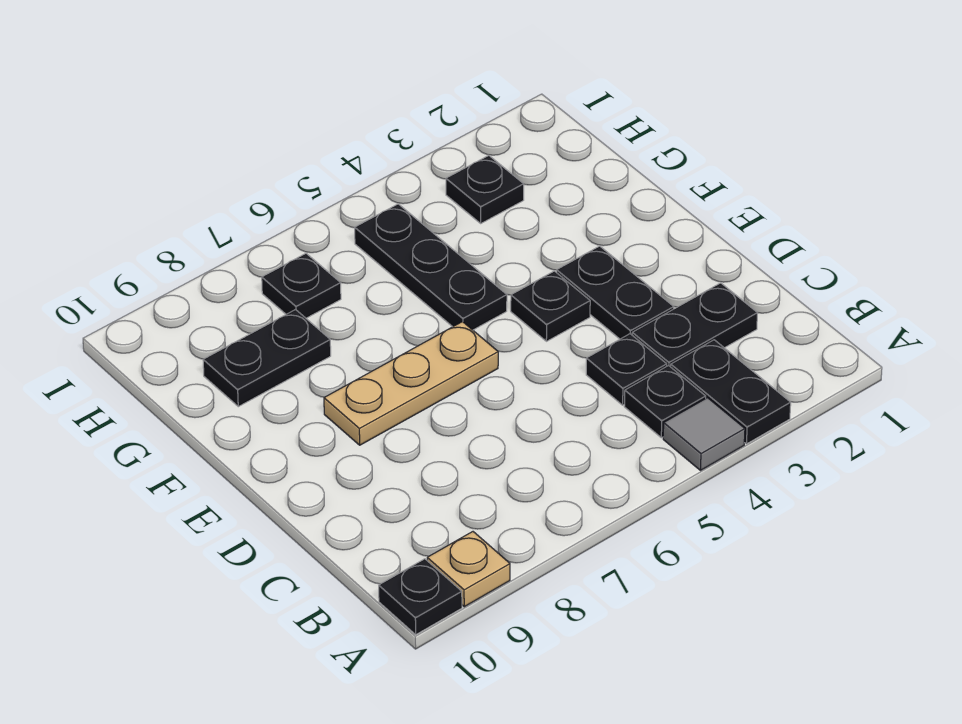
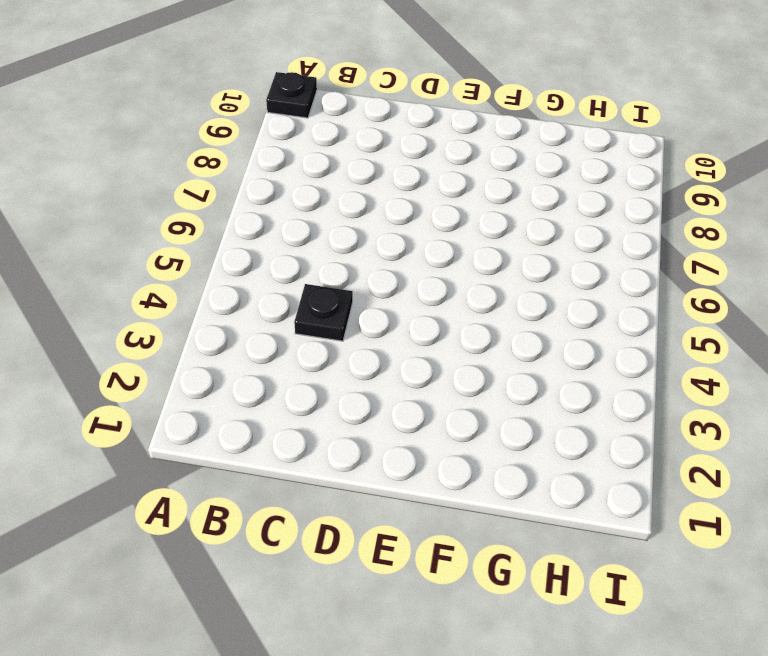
none -> black plate A3:B3 level 1
none -> grey tile A4 level 1
none -> tan plate A9 level 1

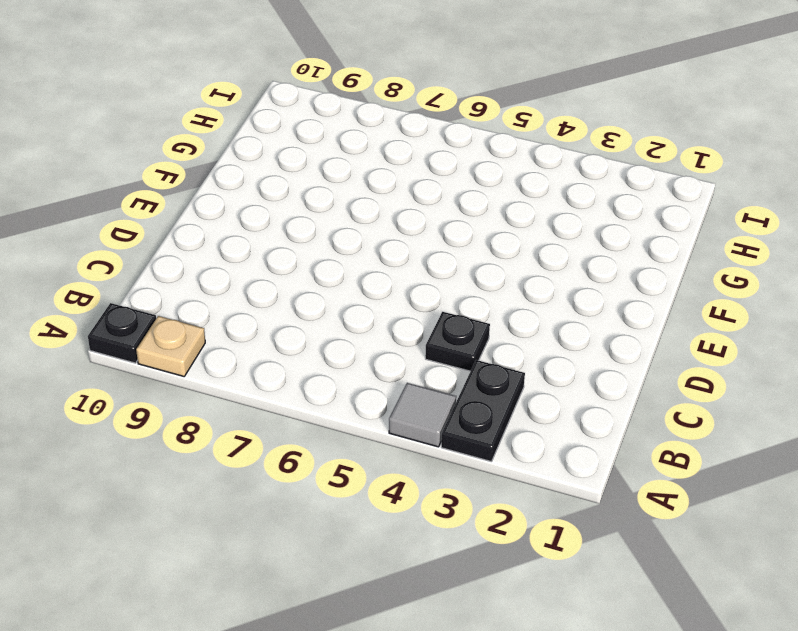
none -> black plate B4 level 1
none -> black plate C2:C3 level 1
none -> black plate D3:E3 level 1

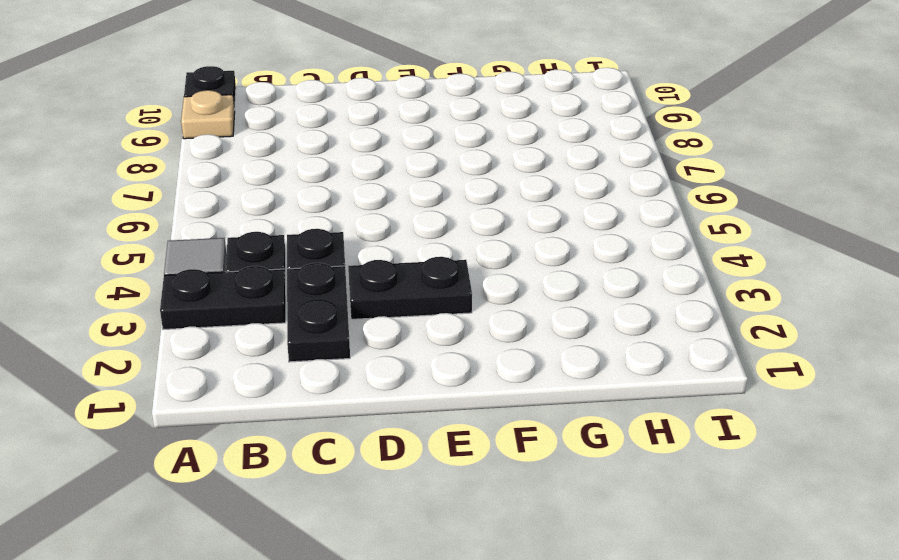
none -> black plate E4 level 1
none -> tan plate E6:E8 level 1
none -> black plate F5:H5 level 1

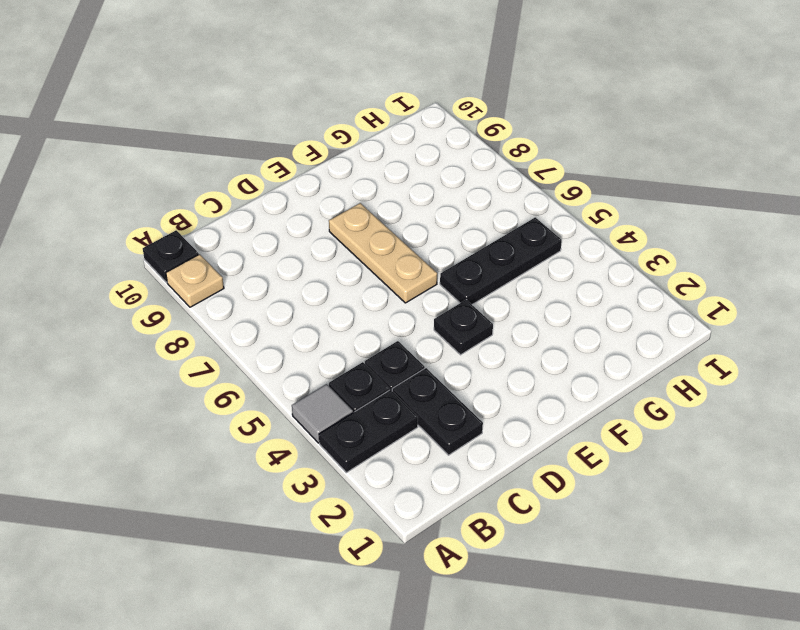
none -> black plate D3:E3 level 1
none -> black plate G8:G9 level 1
none -> black plate H3 level 1

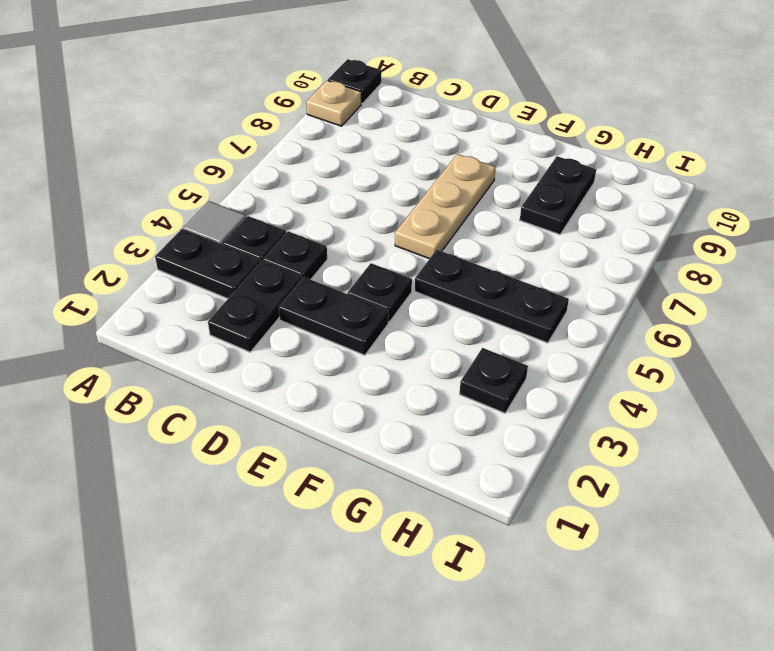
none -> black plate H7 level 1

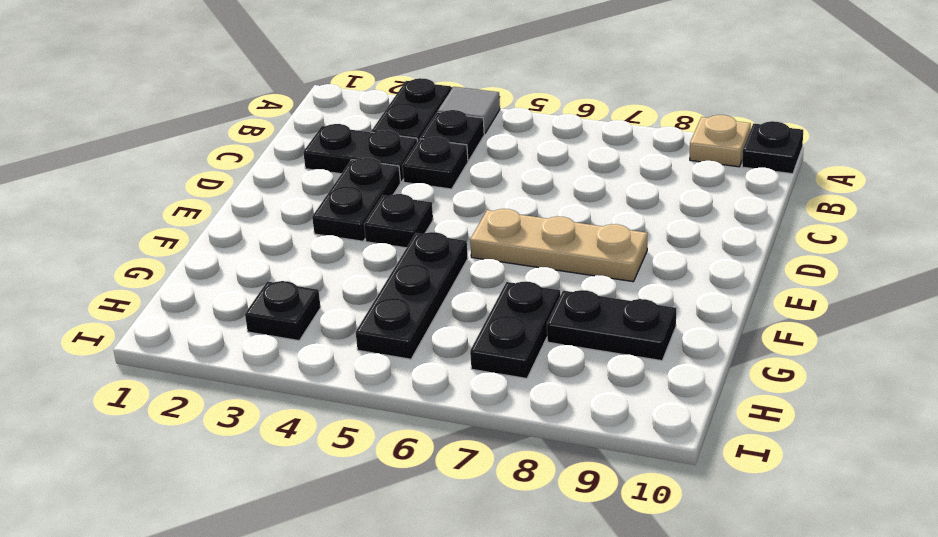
black plate G7:H7 level 1 -> black plate H7 level 1

